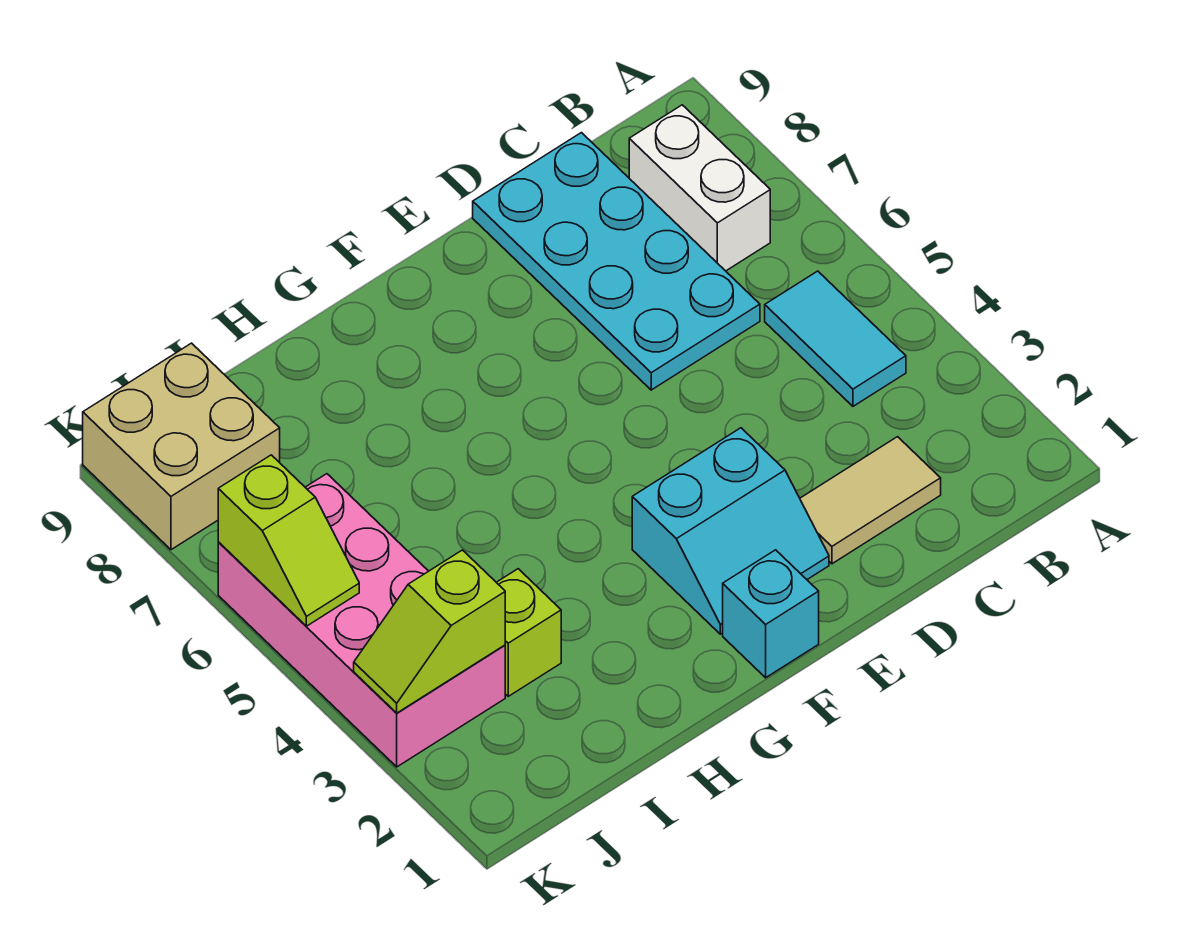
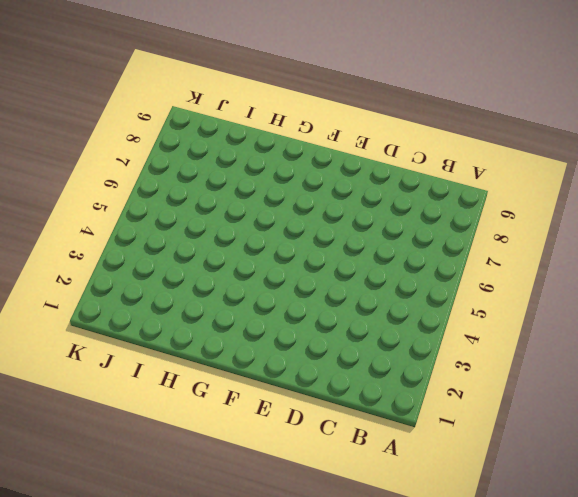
none -> cyan tile B4:B5 level 1
none -> white brick B7:B8 level 1

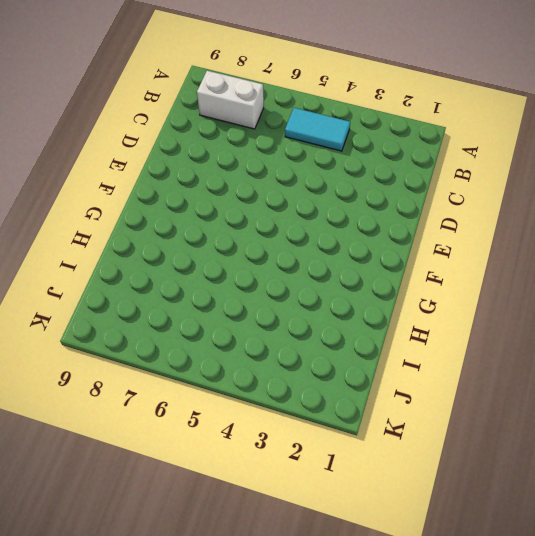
none -> tan tile C2:D2 level 1
none -> cyan plate C6:D9 level 1

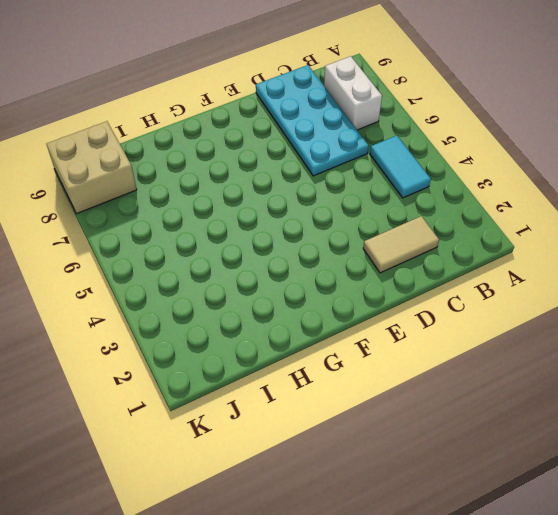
none -> cyan slope E2:F3 level 1 top 3
none -> cyan brick F1 level 1

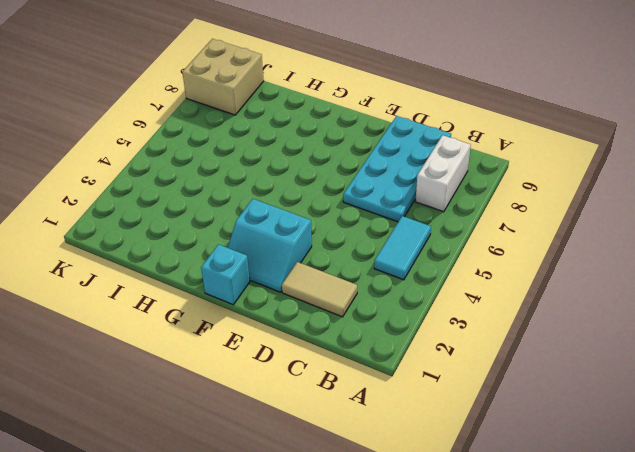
none -> lime brick I3 level 1
none -> pink brick J3:K6 level 1

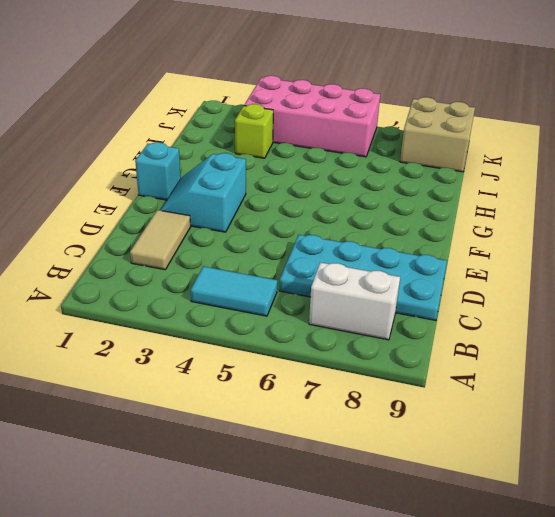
none -> lime slope J3:K3 level 2 top J
none -> lime slope K5:K6 level 2 top 6

